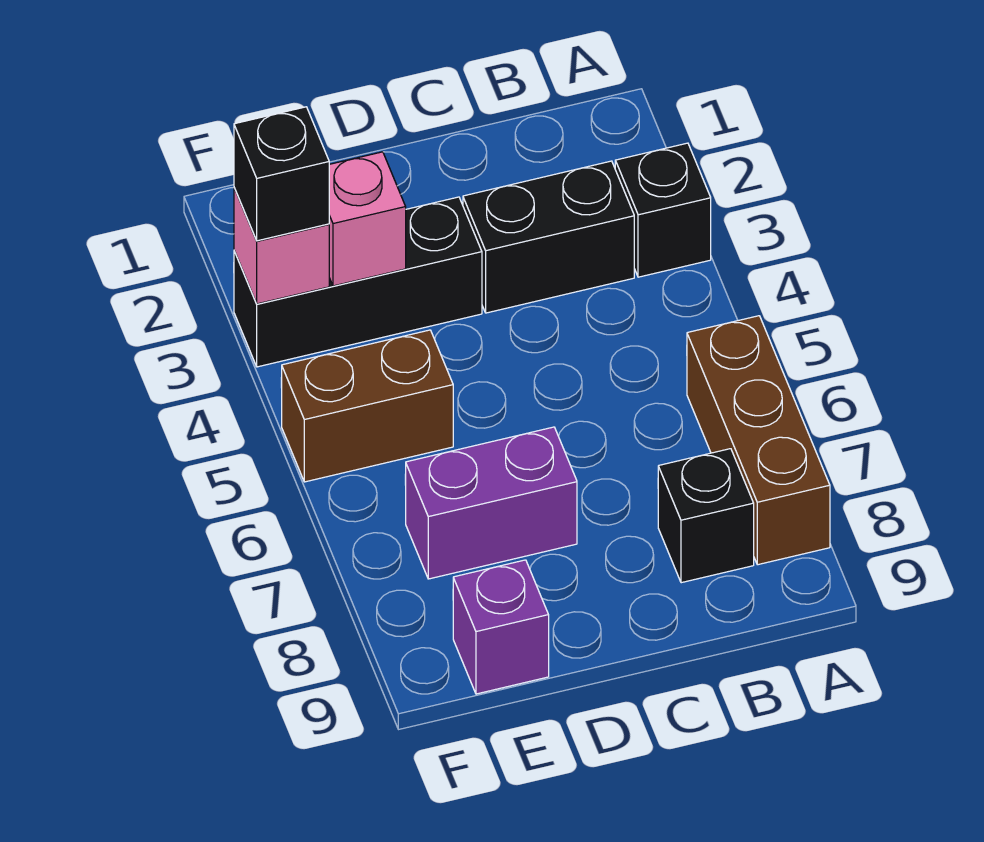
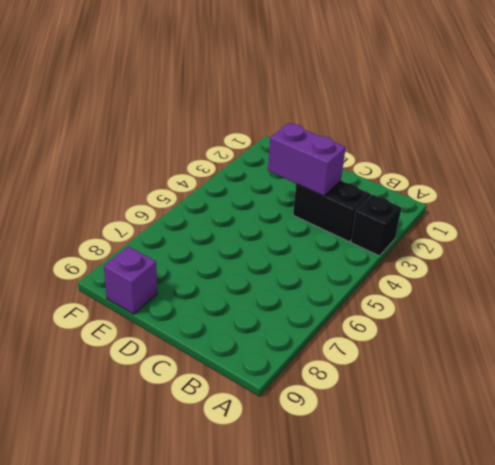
purple brick C3:D3 level 2 -> purple brick D7:E7 level 1
none -> brown brick A6:A8 level 1
none -> black brick B8 level 1

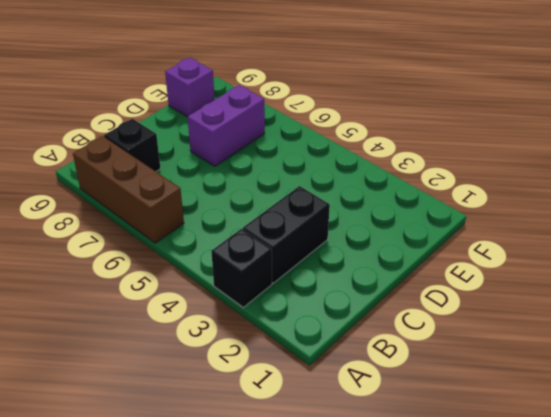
none -> black brick D3:F3 level 1
none -> brown brick E5:F5 level 1

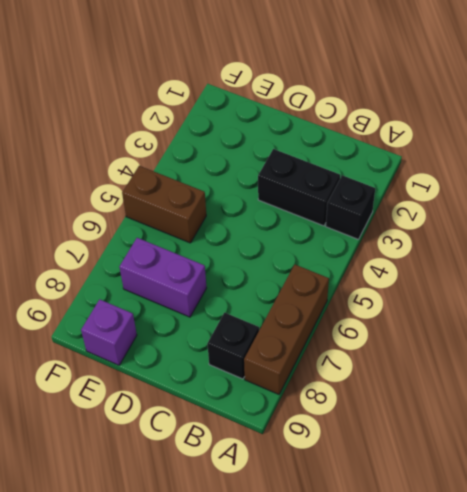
none -> black brick D3:F3 level 1
none -> pink brick E3 level 2

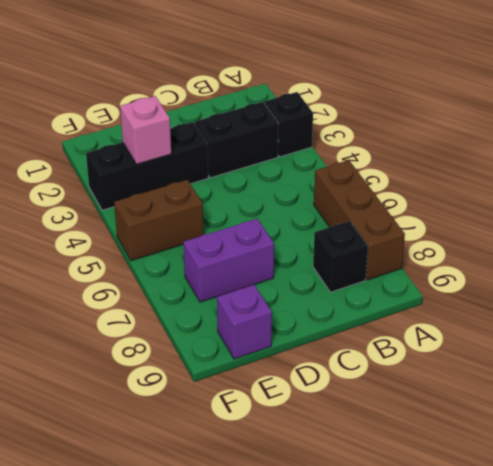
none -> pink brick F3 level 2
none -> black brick F3 level 3

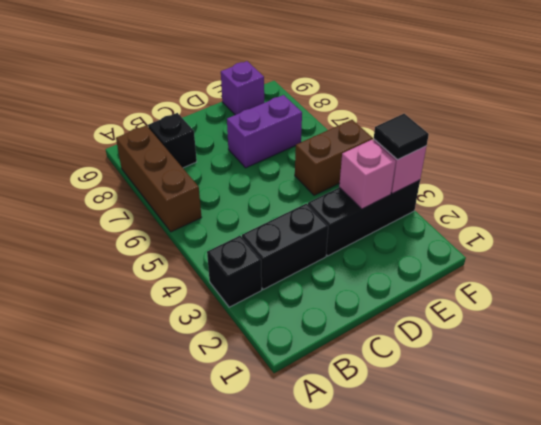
black tile F3 level 3 -> black brick F3 level 3

